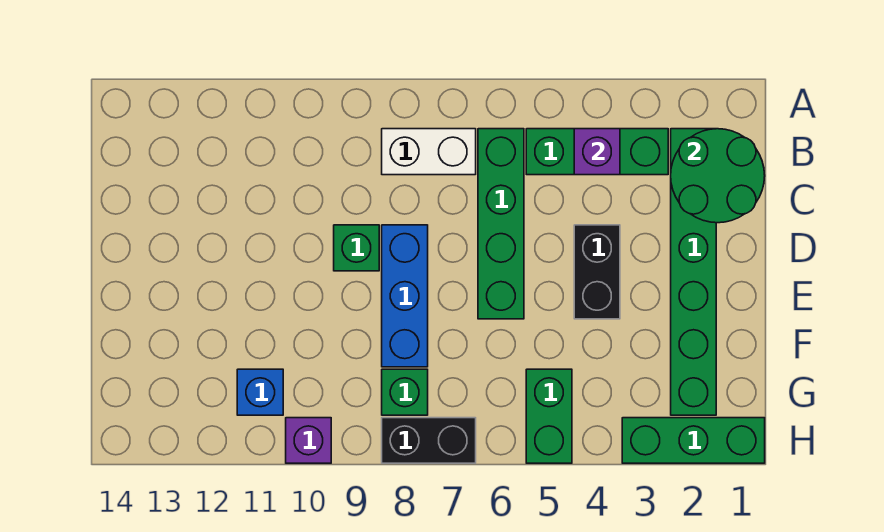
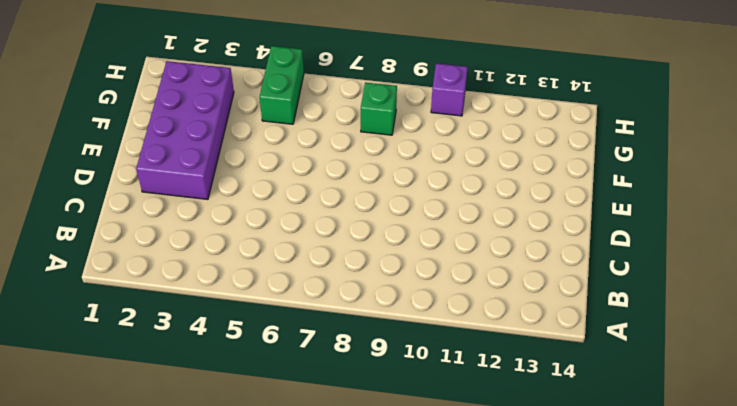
purple brick D2:G3 level 1 -> green brick B2:G2 level 1
none -> green brick B3:B5 level 1
none -> green brick B6:E6 level 1
none -> white brick B7:B8 level 1

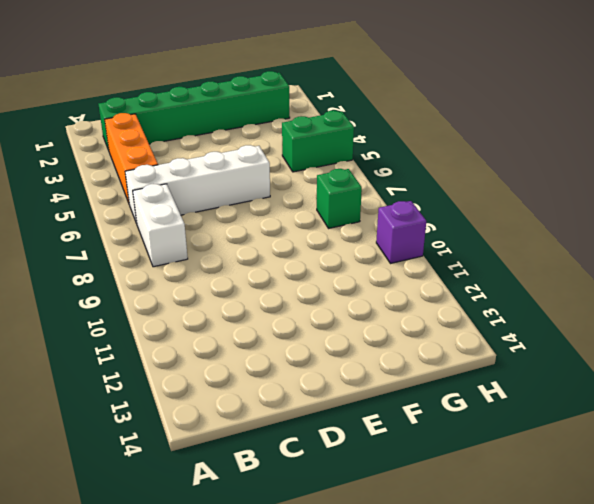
orange brick B3:B5 level 1 -> green brick B3:B5 level 1
white brick B6:E6 level 1 -> green brick B6:E6 level 1
none -> black brick D4:E4 level 1
none -> blue brick D8:F8 level 1
none -> green brick D9 level 1

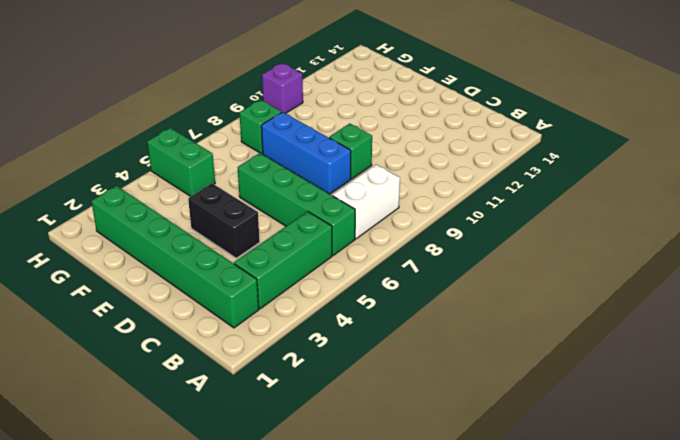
none -> blue brick G11 level 1
none -> green brick H1:H3 level 1
none -> black brick H7:H8 level 1

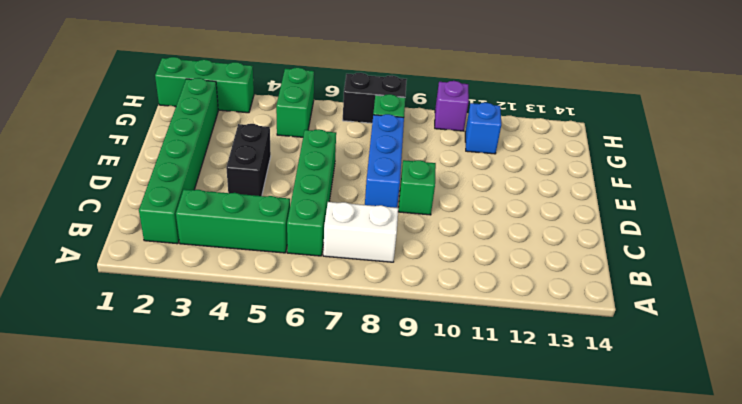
none -> green round brick B1:C2 level 2
none -> purple brick B4 level 2

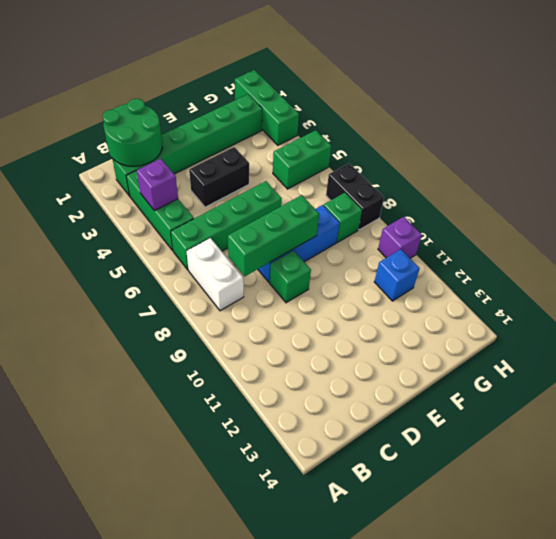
green brick C8:E8 level 2 -> none

